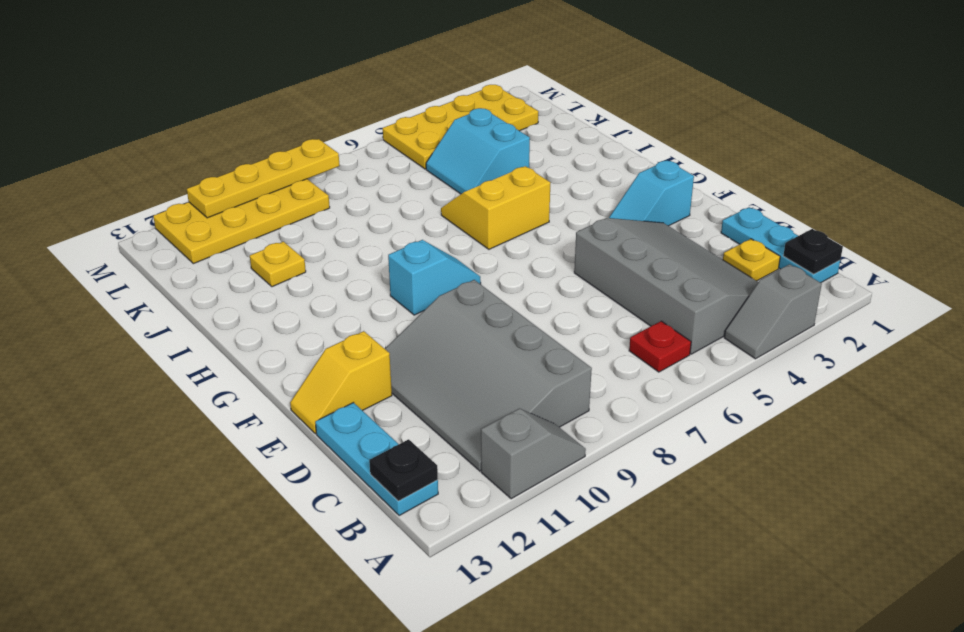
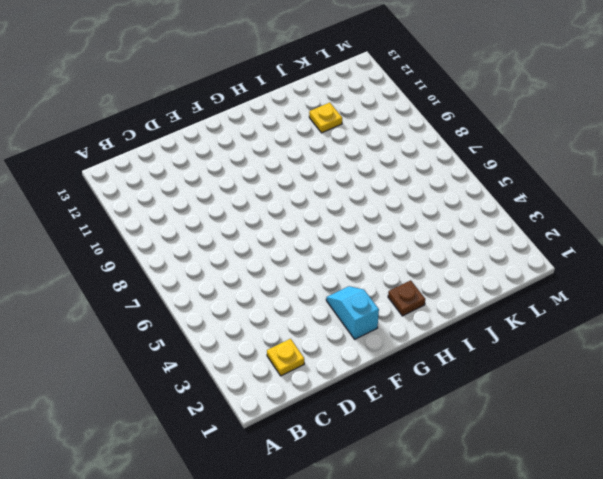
brown plate H2 level 1 -> none
none -> grey slope A3:A4 level 1 top 3
none -> grey slope A10:A11 level 1 top 11
none -> cyan plate B1:D1 level 1

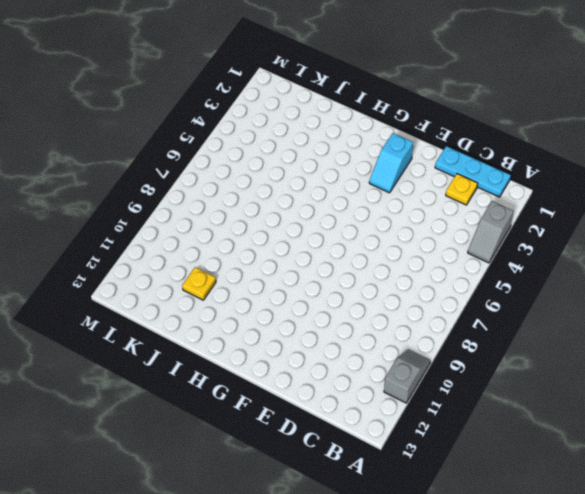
none -> grey slope B3:E5 level 1 top 5
none -> red plate B6 level 1
none -> grey slope B9:E11 level 1 top 9

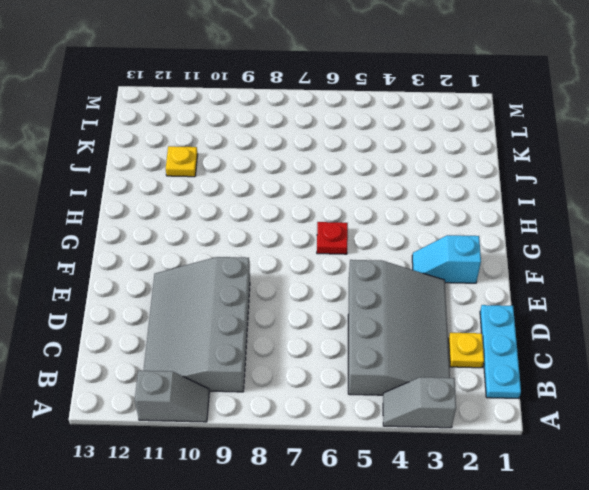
red plate G6 level 1 -> red plate B6 level 1
none -> cyan plate B13:D13 level 1
none -> yellow slope E12:E13 level 1 top 12
none -> cyan slope G8:G9 level 1 top 9

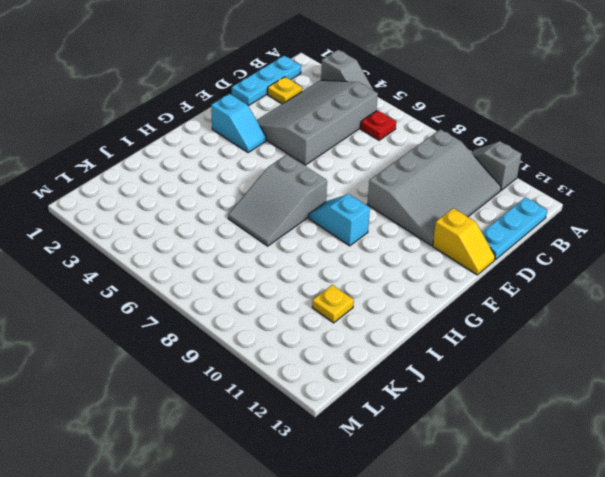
grey slope G6:I7 level 1 top G -> yellow slope H5:I6 level 1 top H
none -> cyan slope J4:K5 level 1 top 4
none -> yellow plate L2:M5 level 1
none -> yellow plate L9:M12 level 1

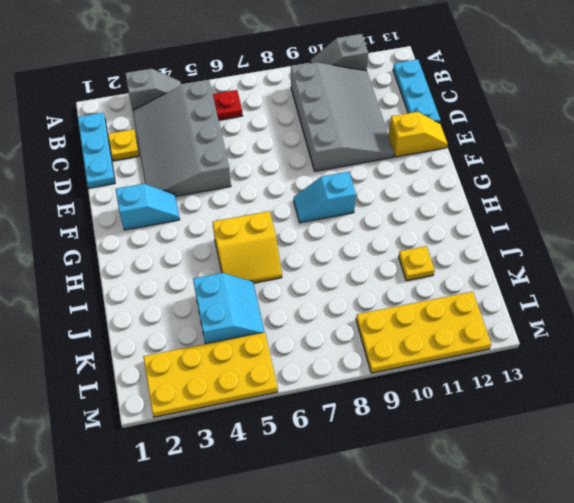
none -> black plate B1 level 2
none -> black plate B13 level 2
none -> yellow plate M8:M11 level 2

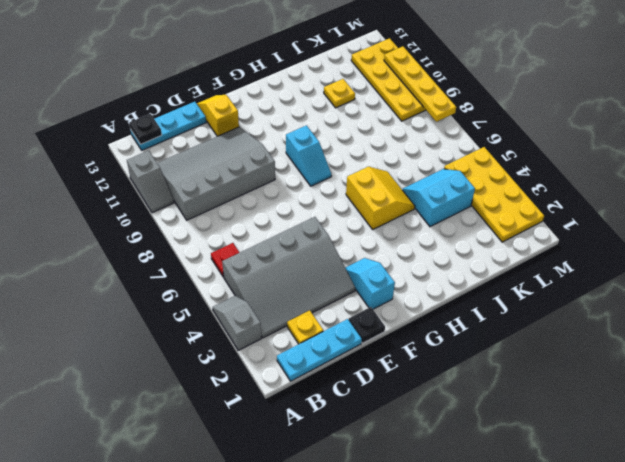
black plate E1 level 1 -> black plate B1 level 2

